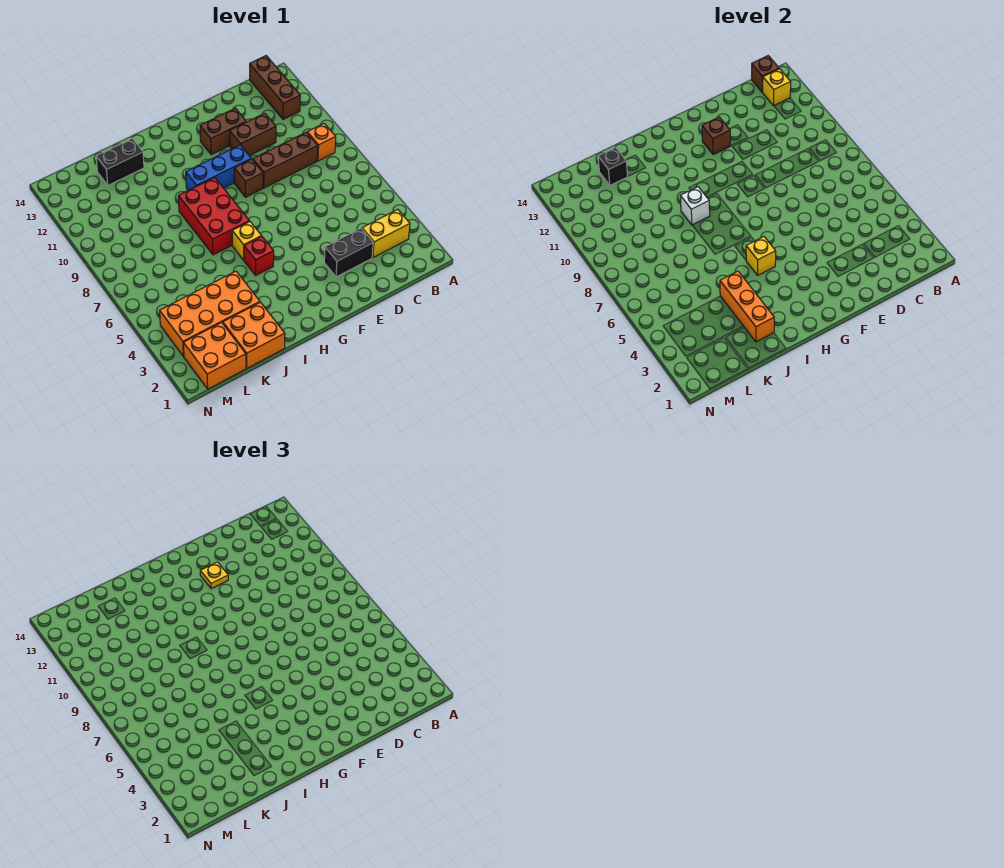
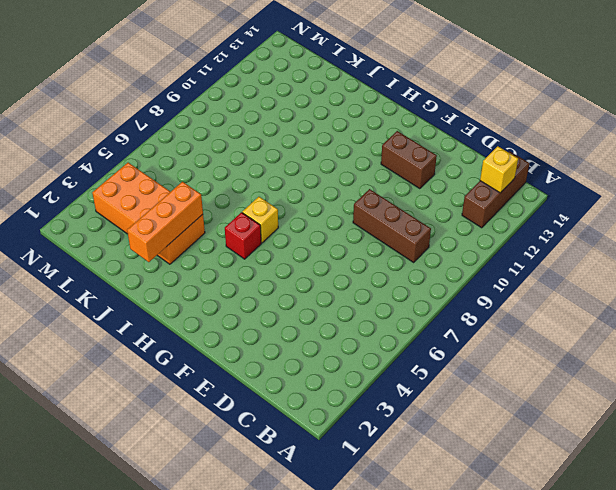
none -> yellow brick B3:C3 level 1
none -> orange brick B9 level 1
none -> black brick D3:E3 level 1

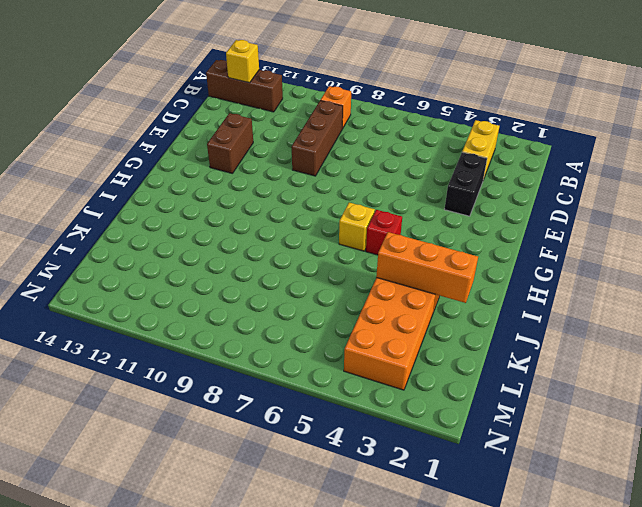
none -> brown brick D11:E11 level 1
none -> brown brick F9 level 1
none -> blue brick F10:H10 level 1

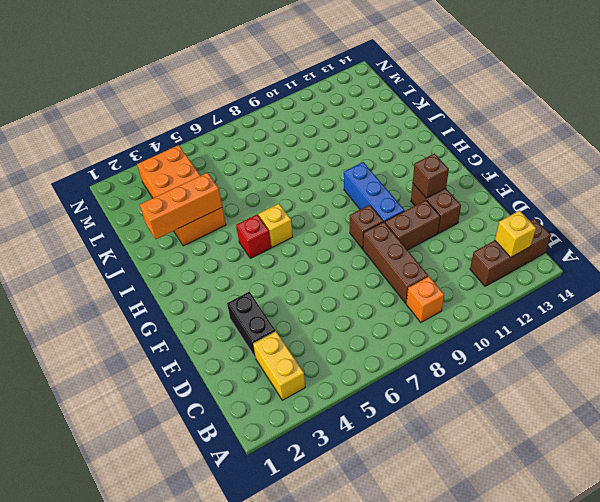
brown brick E10:E11 level 1 -> brown brick D11:E11 level 1
none -> red brick H7:I9 level 1
none -> orange brick J1:K2 level 1
none -> black brick J13:K13 level 1

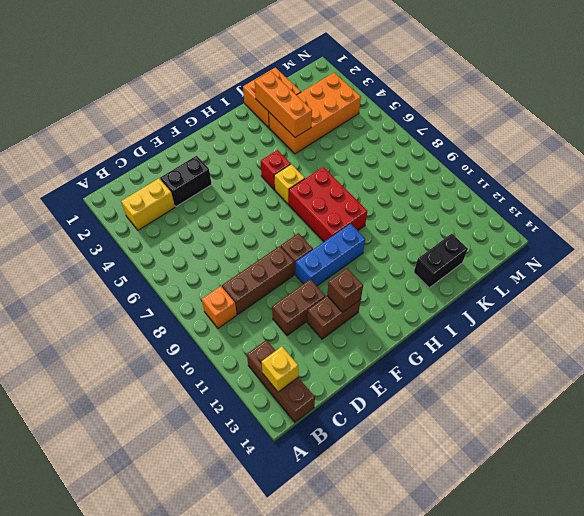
none -> orange brick L1:M2 level 1
none -> brown brick B14 level 2
none -> yellow brick H5 level 2

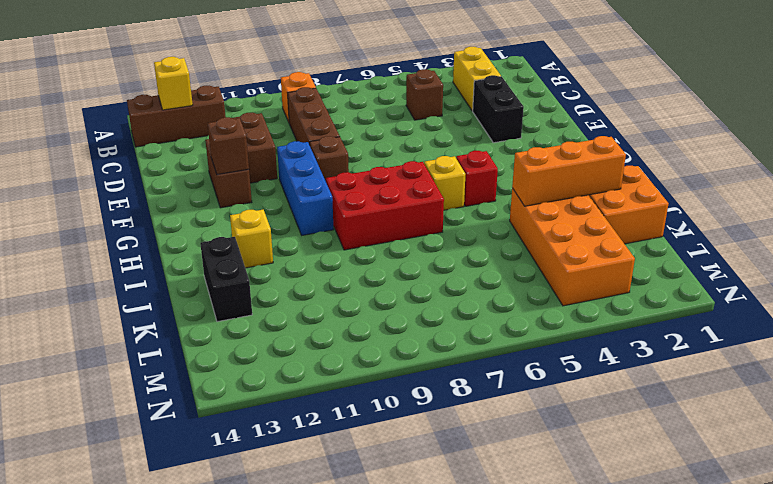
brown brick C5 level 1 -> brown brick B14 level 2
yellow brick I12 level 1 -> yellow brick H5 level 2
none -> orange brick L1:M2 level 1
none -> white brick I9 level 2
none -> black brick K13 level 2

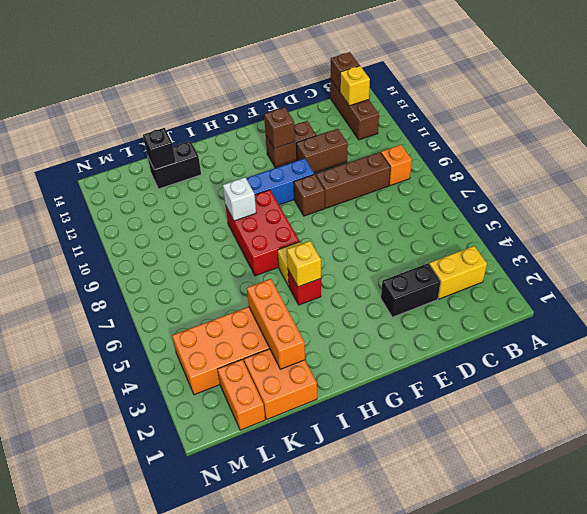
orange brick L1:L2 level 1 -> orange brick L1:M2 level 1
none -> yellow plate F12 level 3

